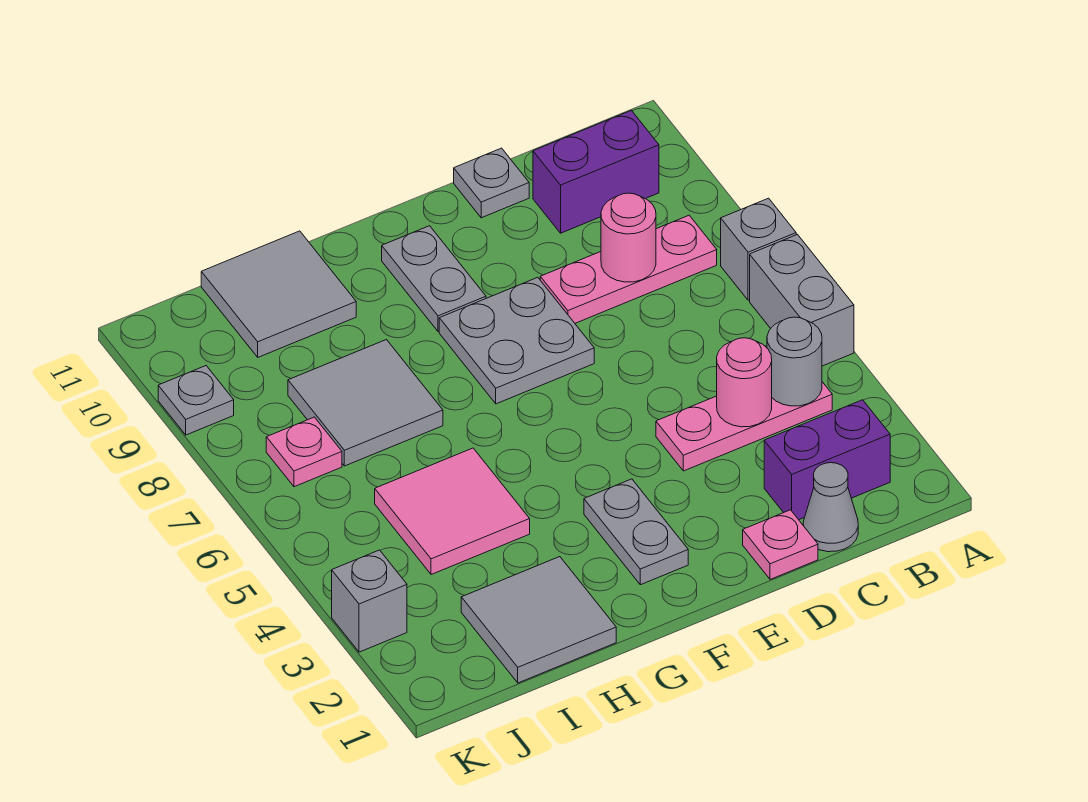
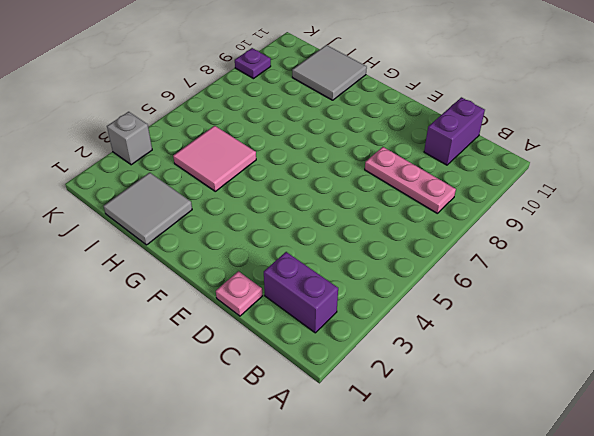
purple brick C10:C11 level 1 -> purple brick B10:C10 level 1
purple plate K9 level 1 -> grey plate K9 level 1
none -> grey brick A5:A6 level 1
none -> grey brick A7 level 1
none -> pink plate B4:D4 level 1

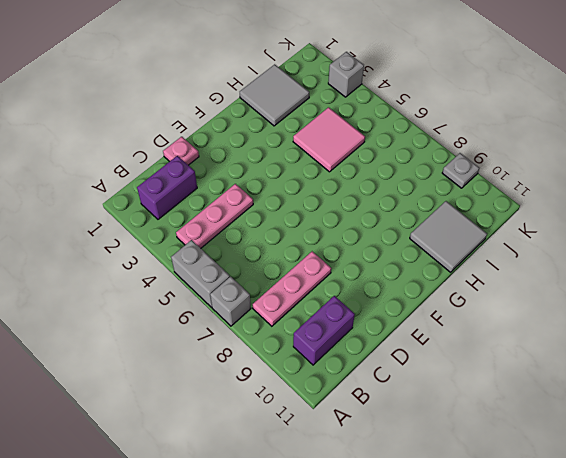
none -> grey cone C1 level 1
none -> grey plate D11 level 1
none -> grey plate E7:F8 level 1

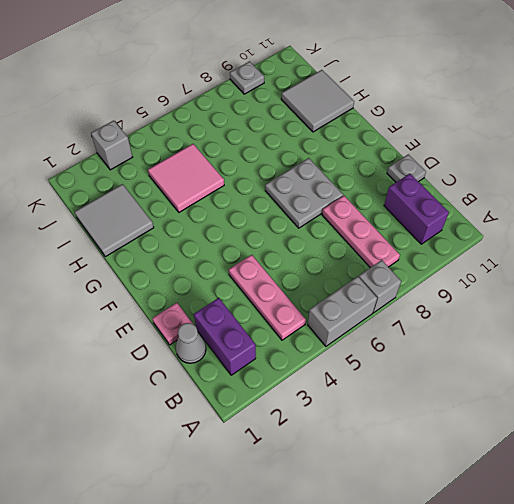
none -> grey plate F2:F3 level 1
none -> grey plate F9:F10 level 1
none -> grey tile H7:I8 level 1

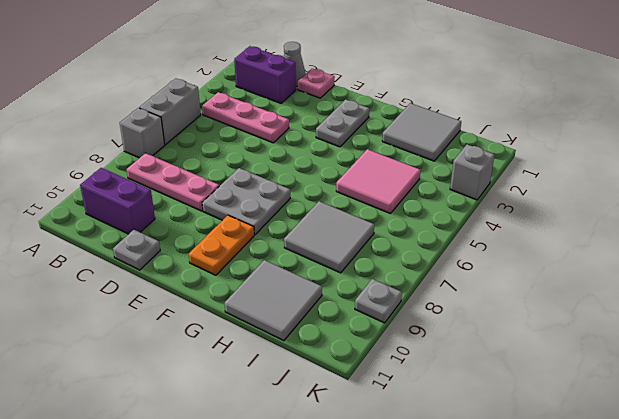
orange plate F9:F10 level 1 -> grey plate F9:F10 level 1
none -> pink plate J7 level 1
none -> grey round brick B4 level 2
none -> pink round brick C4 level 2

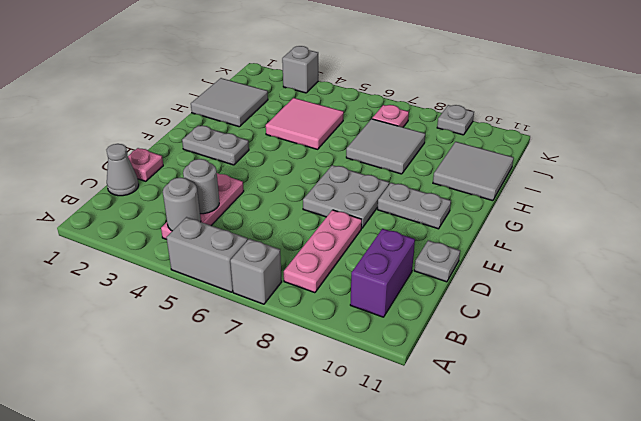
grey round brick C4 level 2 -> pink round brick C4 level 2
none -> purple brick B2:C2 level 1
none -> pink round brick C8 level 2

